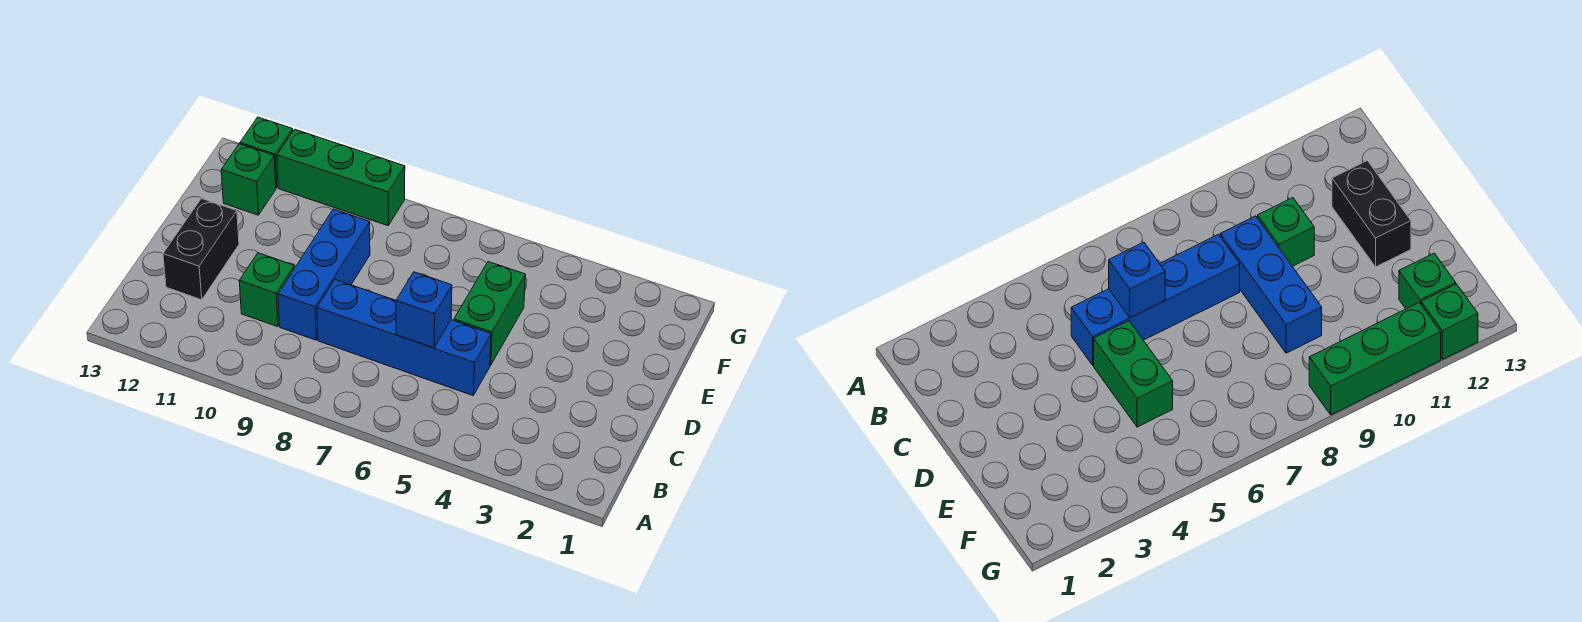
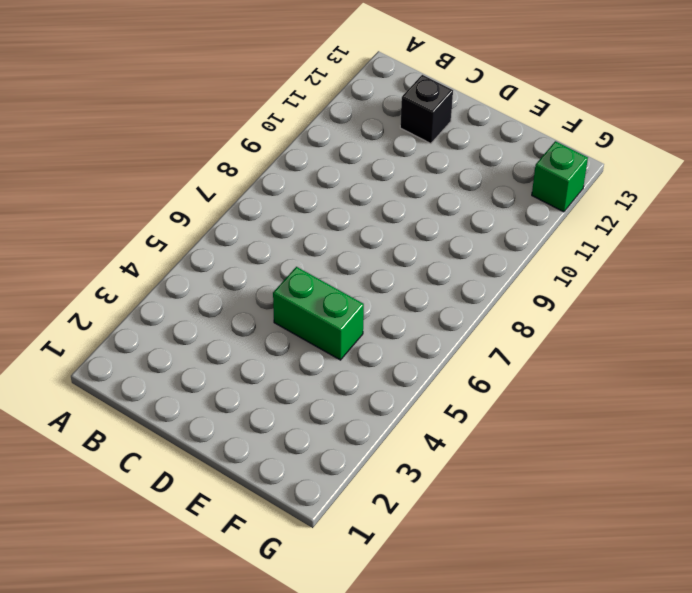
black brick C12 level 1 -> black brick C12:D12 level 1
none -> blue brick C5:C8 level 1
none -> blue brick C9:E9 level 1

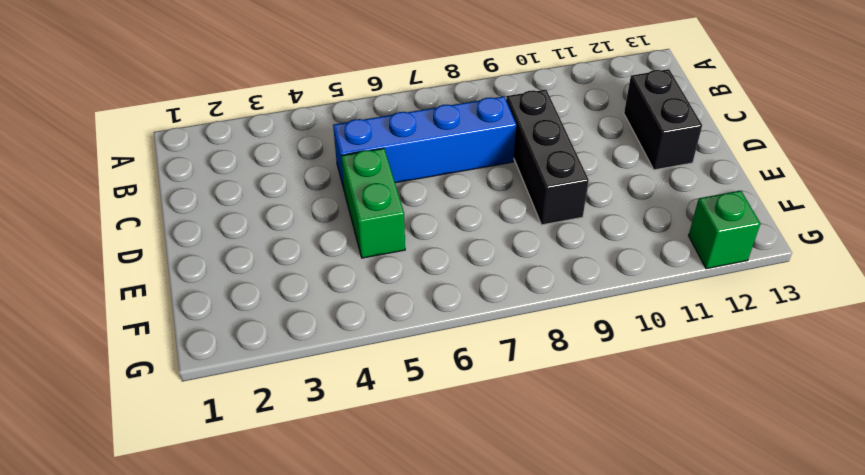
black brick C9:E9 level 1 -> blue brick C9:E9 level 1
none -> green brick C10 level 1
none -> green brick F12 level 1

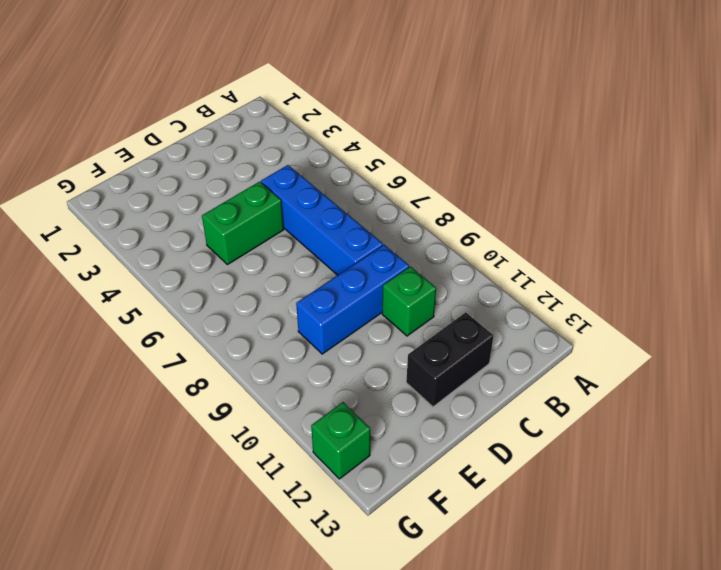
none -> green brick F12 level 1
none -> green brick G9:G11 level 1

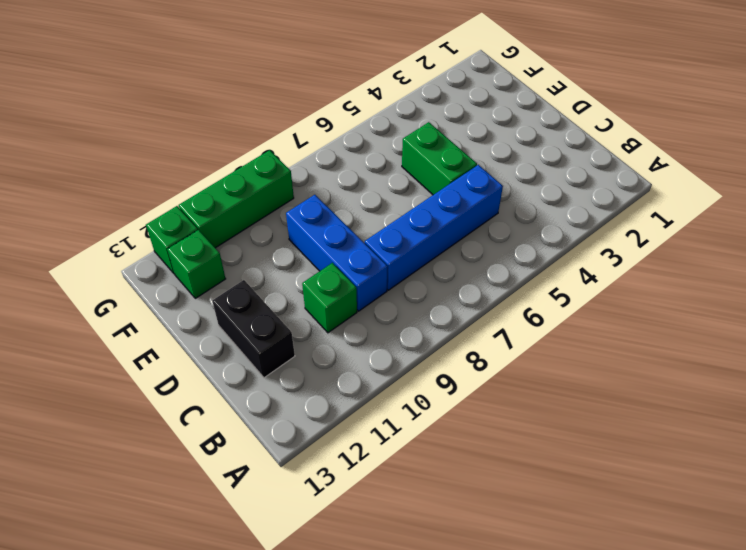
none -> blue brick C6 level 2

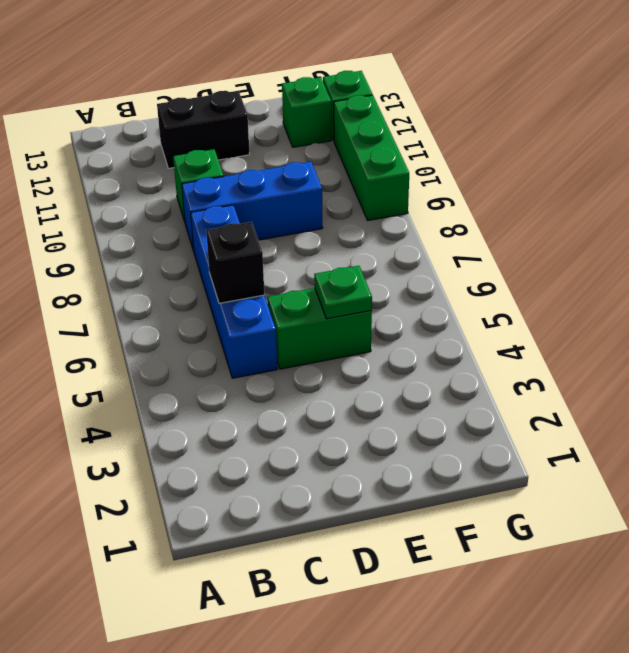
black brick C6 level 2 -> blue brick C6 level 2
green plate E5 level 2 -> none

